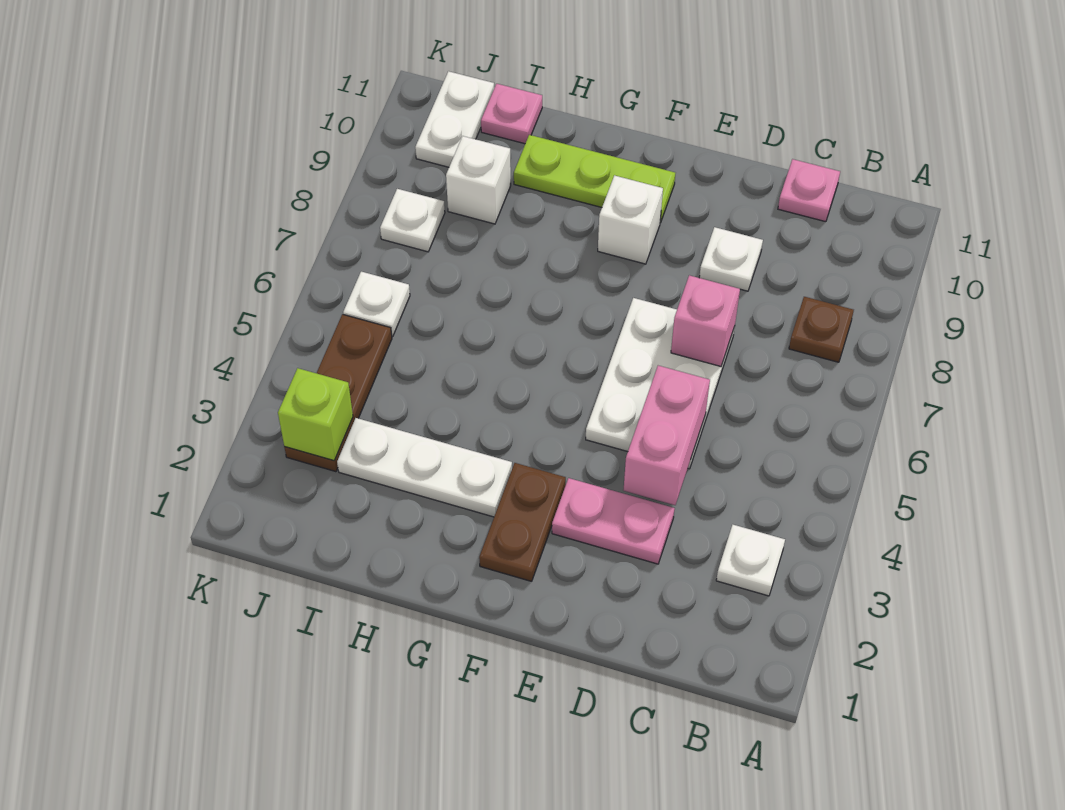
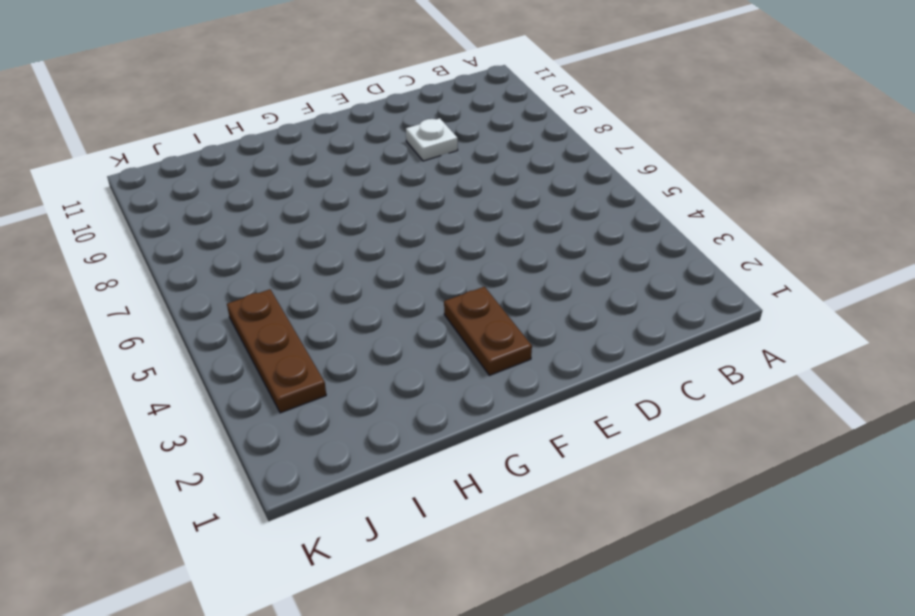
none -> white plate B3 level 1
none -> brown plate B8 level 1
none -> pink plate C11 level 1

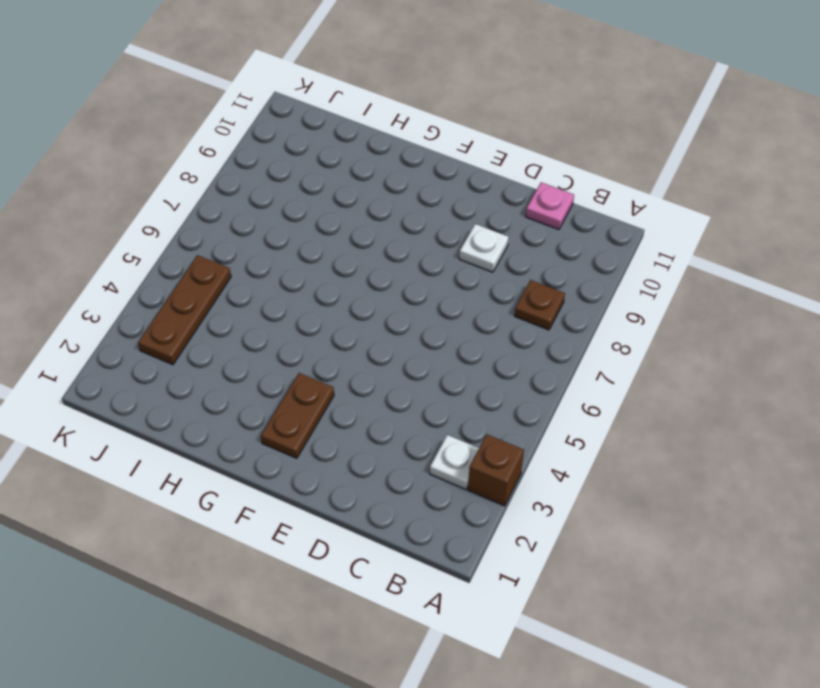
brown brick A3 level 1 -> none
none -> pink plate D3:E3 level 1
none -> white plate D5:E7 level 1
none -> white brick F9 level 1

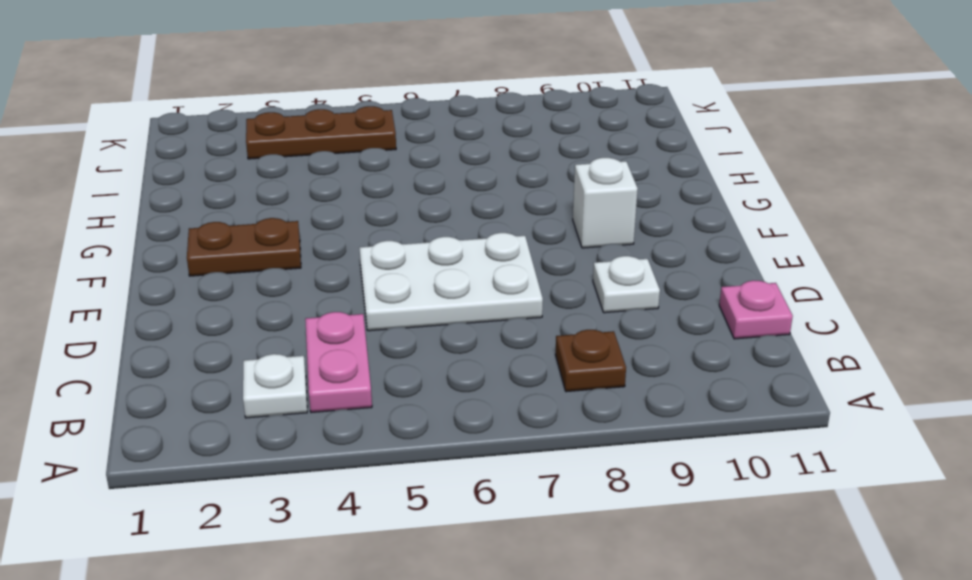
pink plate B4:C4 level 1 -> pink plate D3:E3 level 1
none -> lime plate F10:H10 level 1
none -> white plate G3:I3 level 1
none -> white brick I9 level 1

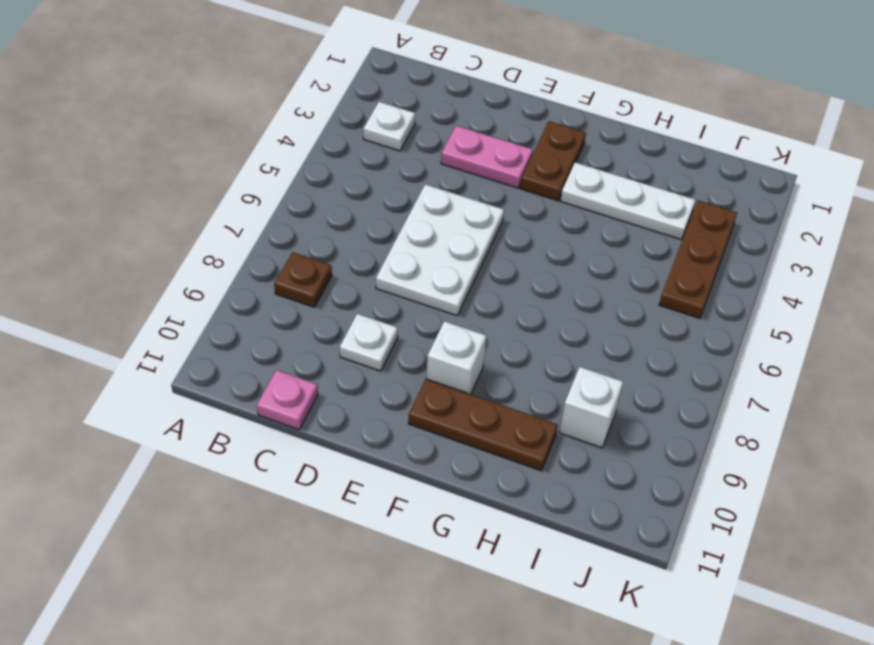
brown plate F10:H10 level 1 -> lime plate F10:H10 level 1
none -> pink plate I11 level 1
none -> white plate J6 level 1
none -> white plate J8 level 1

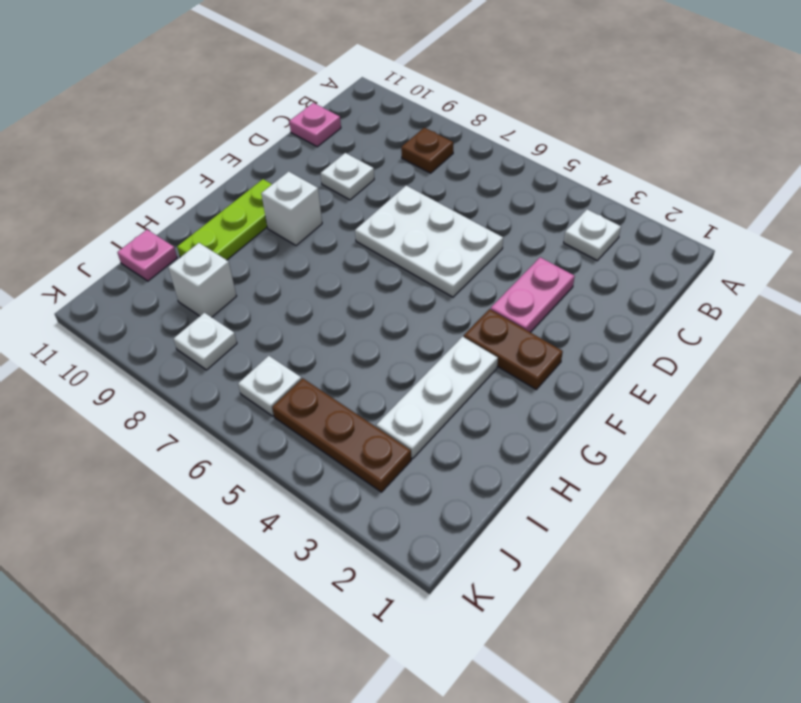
none -> white plate J10:J11 level 1
none -> pink brick D4:D5 level 2
none -> pink brick D7 level 2

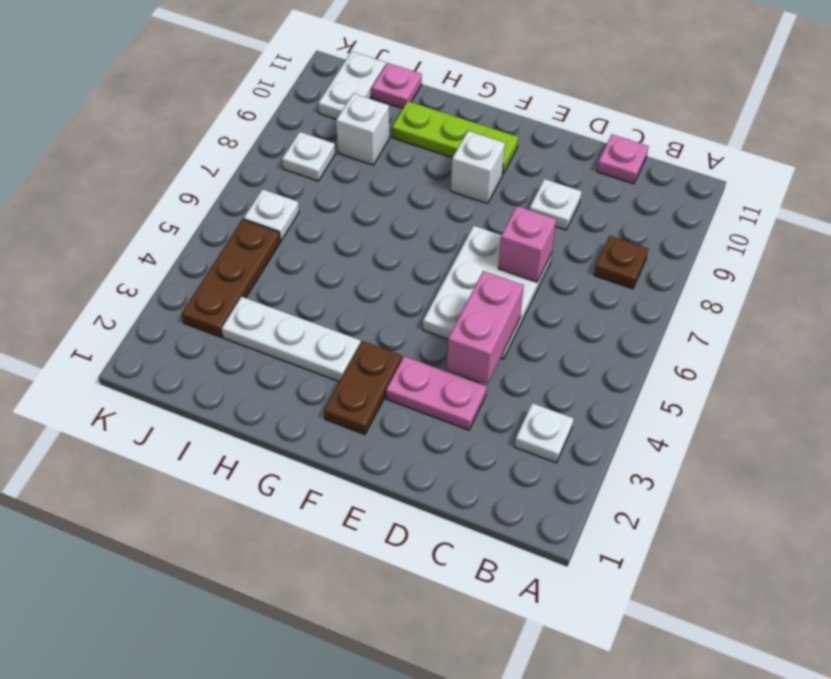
none -> lime brick J3 level 2

